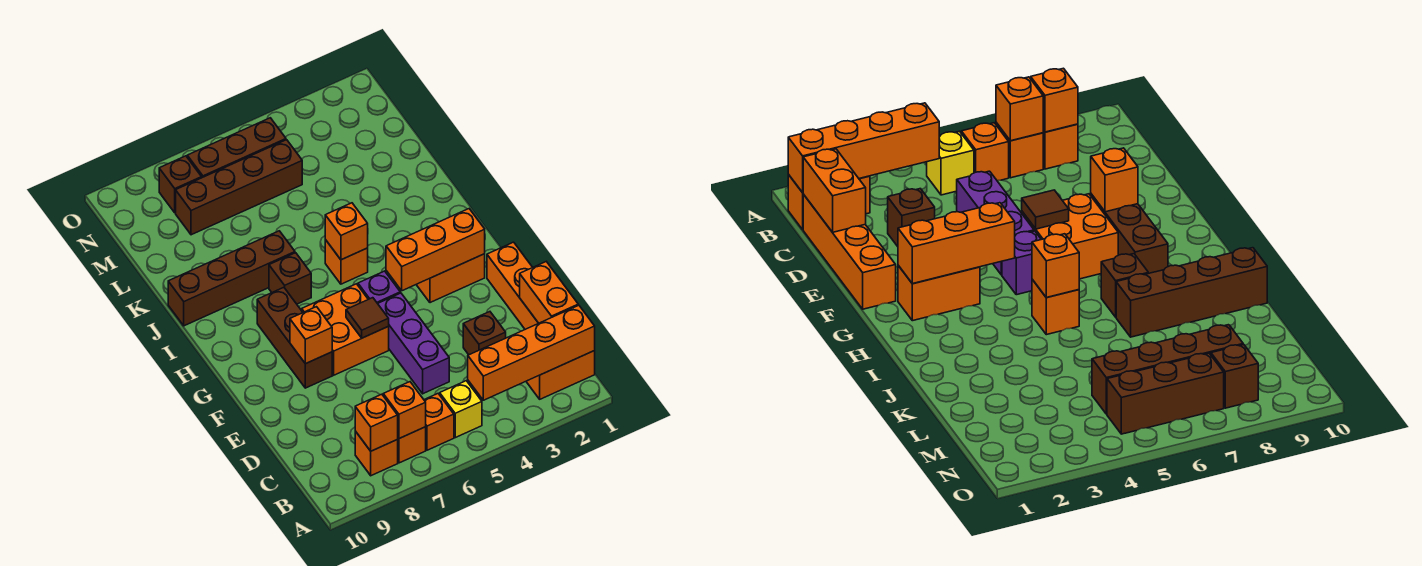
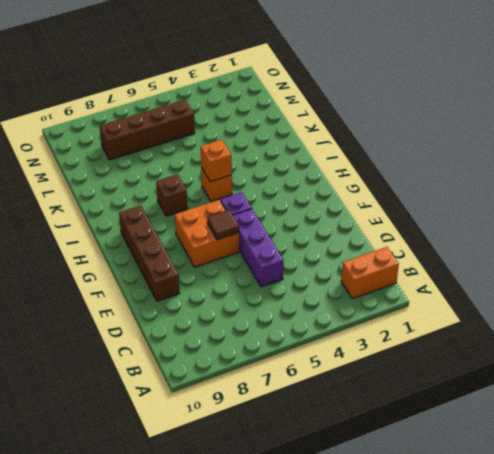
brown brick E9:H9 level 1 -> brown brick J7:J10 level 1
none -> yellow brick B5 level 1
none -> orange brick B6 level 1
none -> orange brick B7 level 1

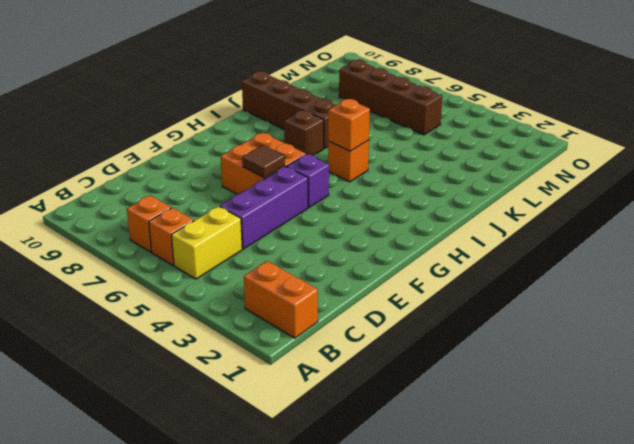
yellow brick B5:C5 level 1 -> yellow brick B5 level 1
none -> orange brick B8 level 1
none -> orange brick C1:F1 level 1
none -> brown brick D3 level 1

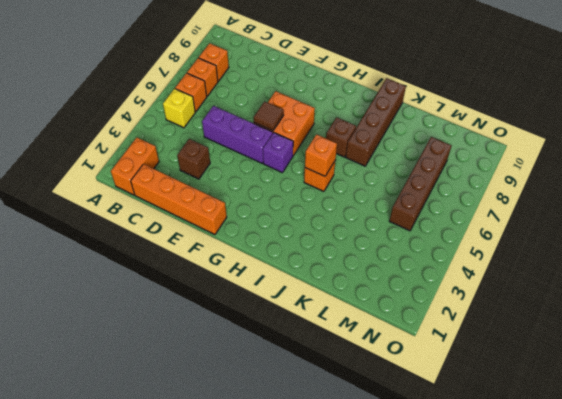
none -> brown brick F8:H8 level 1
none -> orange brick G2:G3 level 1
none -> brown brick N5:N7 level 1

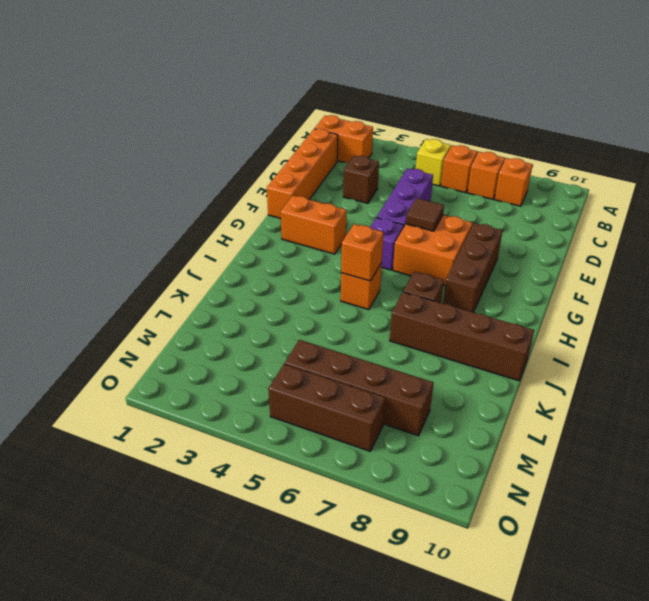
none -> brown brick N8 level 1
none -> orange brick B1:B4 level 2
none -> orange brick B7 level 2

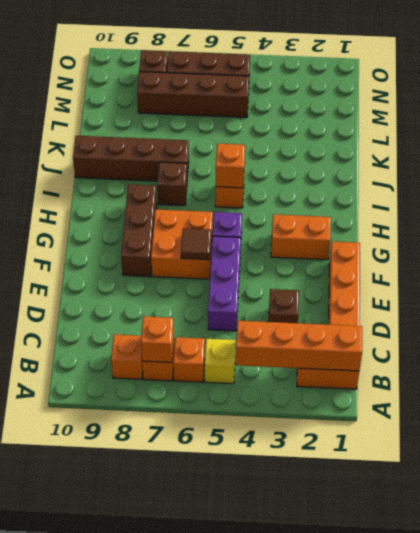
none -> orange brick B8 level 2
none -> orange brick C1:D1 level 2
none -> orange brick F8 level 2

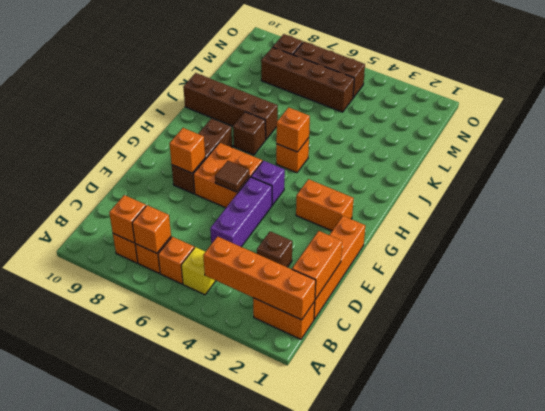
none -> orange brick G2:G4 level 2

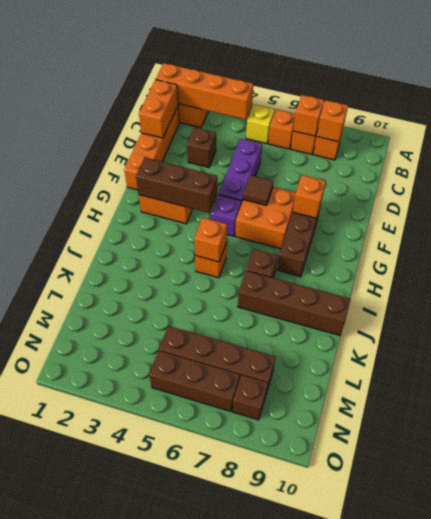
brown brick G2:G4 level 2 -> orange brick G2:G4 level 2

